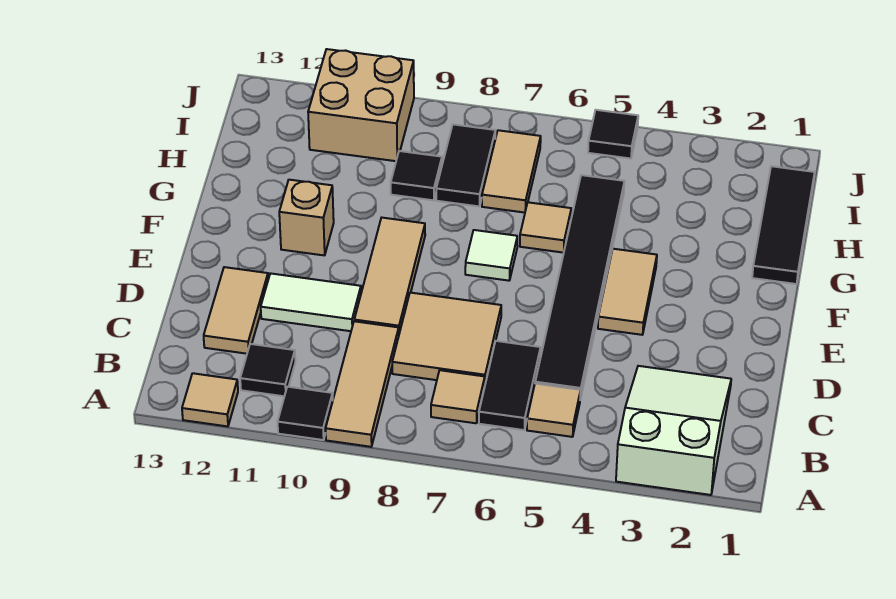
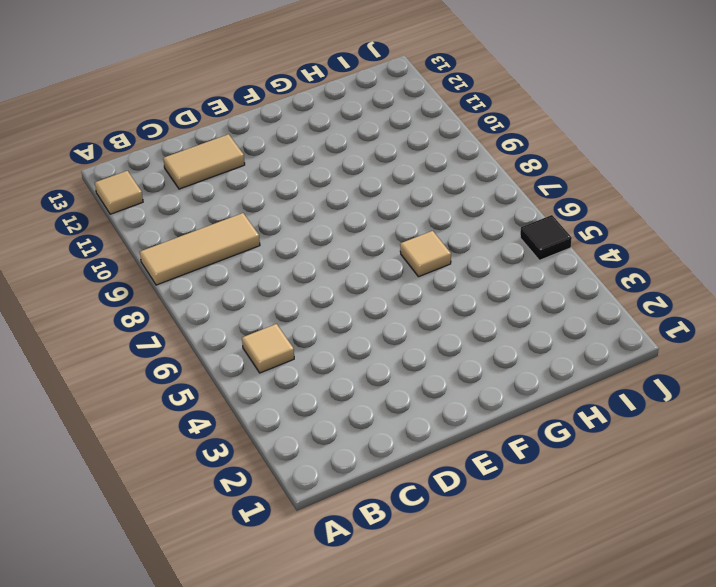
none -> white slope A2:C3 level 1 top A
none -> black tile A10 level 1
none -> black tile B6:C6 level 1

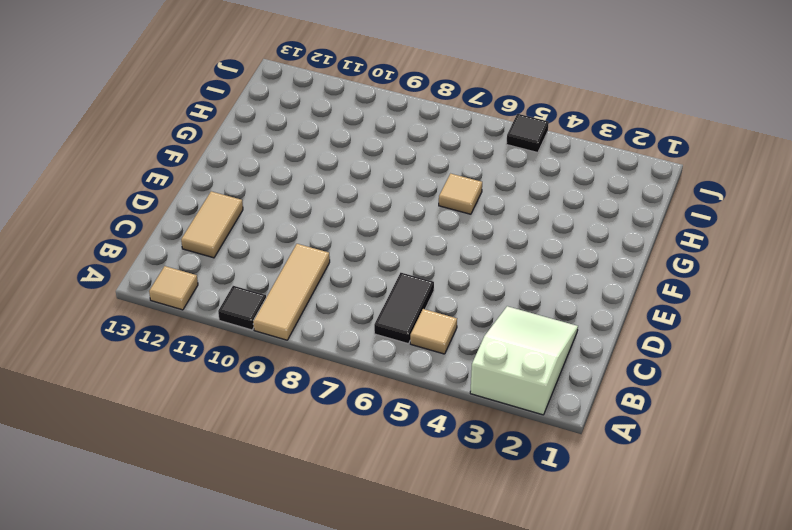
none -> tan tile B7 level 1
none -> black tile B11 level 1
none -> black tile C5:H5 level 1

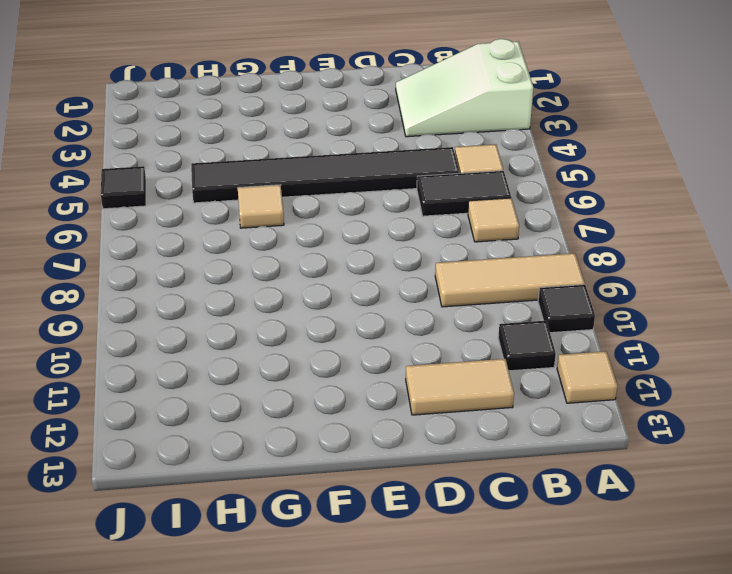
none -> tan tile C7:D8 level 1
none -> tan tile D9:F9 level 1
none -> white tile D10:D11 level 1

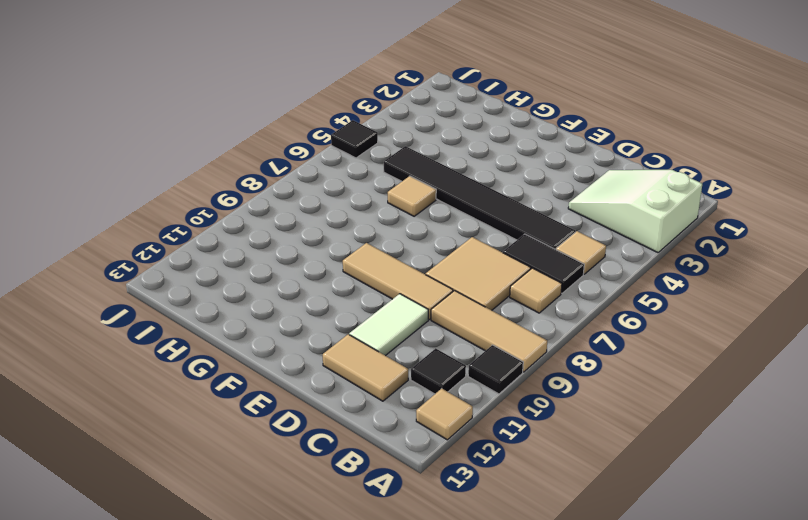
none -> tan tile E4:F4 level 1
none -> white tile F7 level 1
none -> tan brick F11 level 1

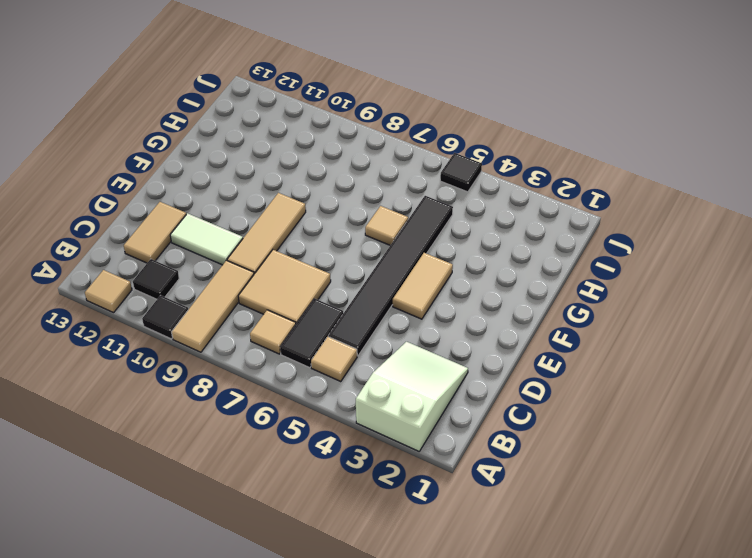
none -> white tile F7 level 1
none -> tan brick F11 level 1
none -> black tile G1:I1 level 1

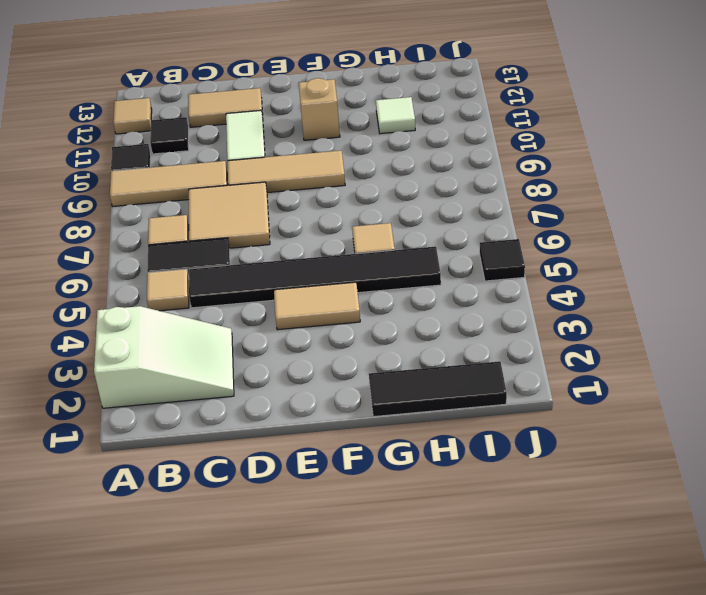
white tile H11 level 1 -> white tile F7 level 1
none -> tan tile H7:I7 level 1
none -> black tile H8:I8 level 1
none -> black tile H9 level 1

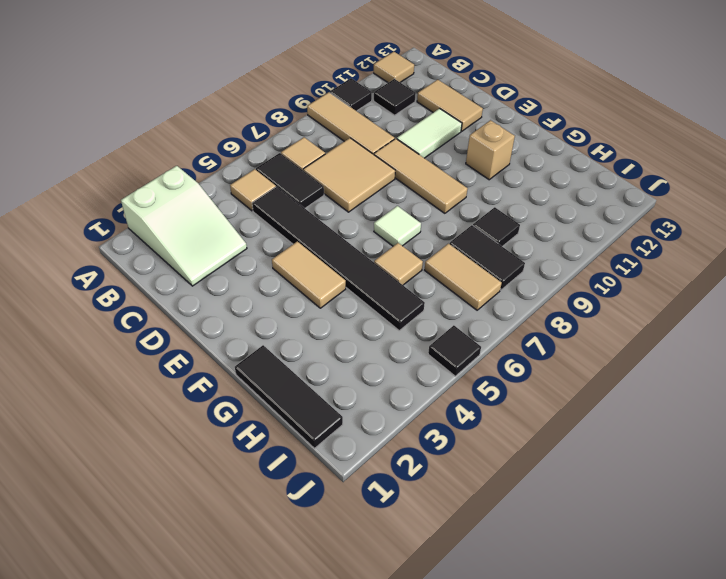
none -> tan brick I10:J11 level 1

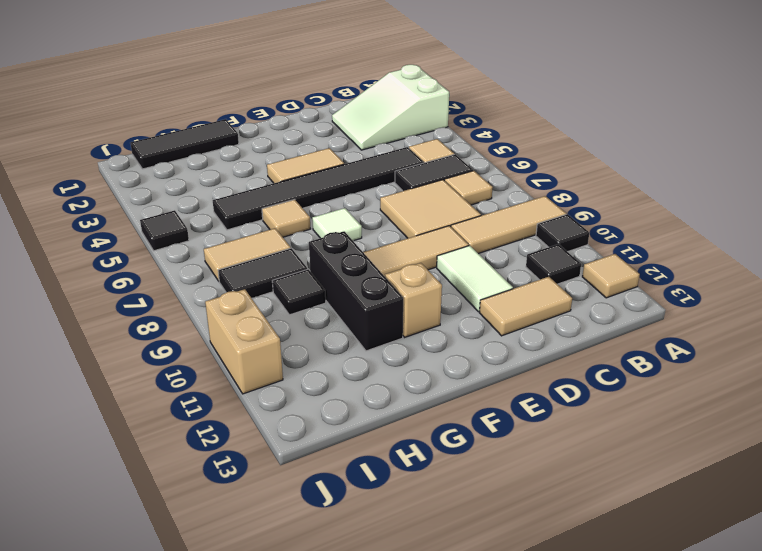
black brick G9:G11 level 1 -> none
tan brick J10:J11 level 1 -> tan brick I10:J11 level 1

